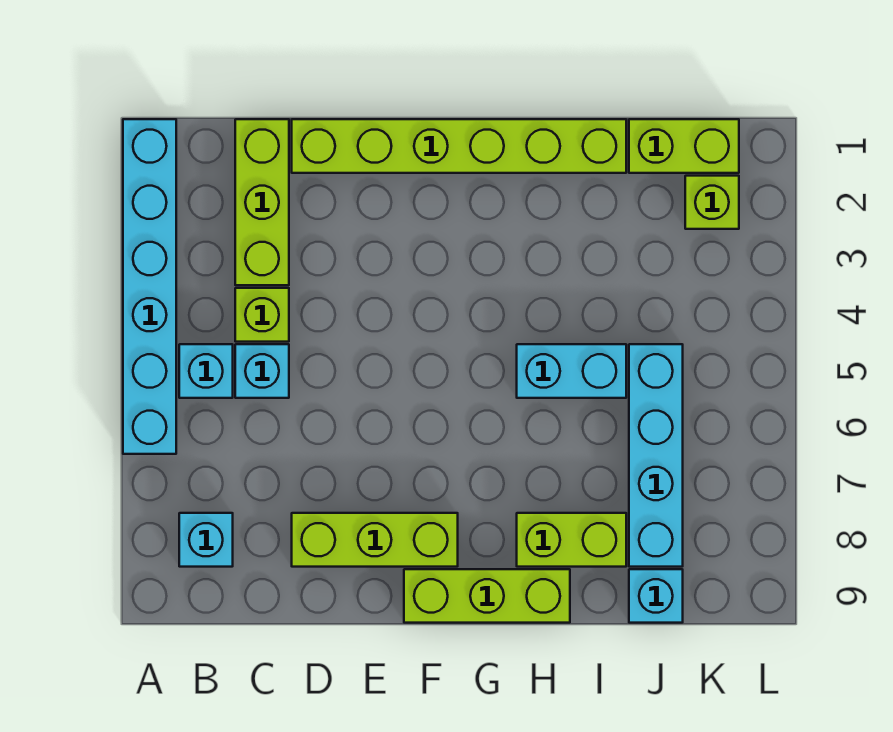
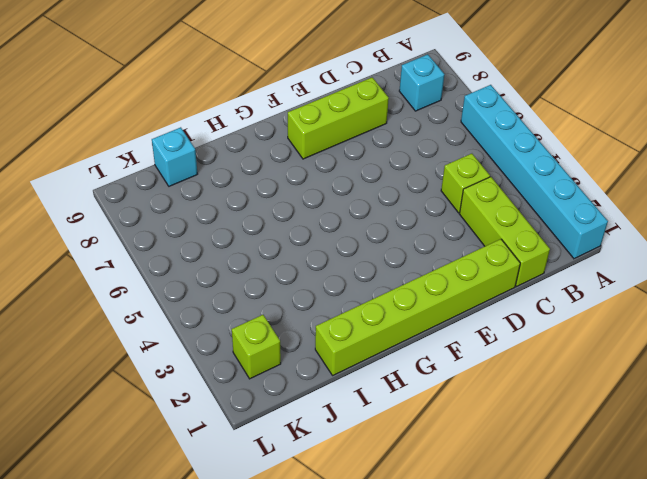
none -> cyan brick B5 level 1
none -> cyan brick C5 level 1
none -> lime brick F9:H9 level 1

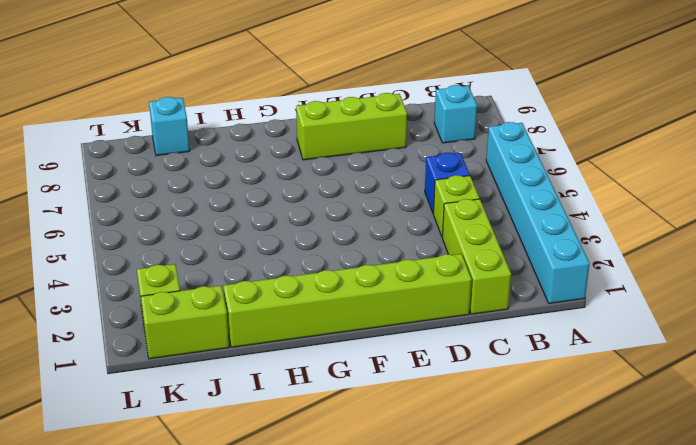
blue brick C5 level 1 -> cyan brick C5 level 1
none -> cyan brick B5 level 1
none -> lime brick F9:H9 level 1
none -> cyan brick H5:I5 level 1

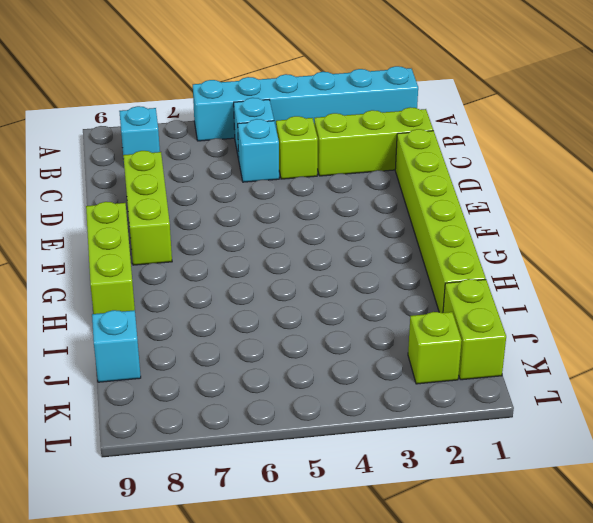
none -> cyan brick H5:I5 level 1
none -> lime brick H8:I8 level 1
none -> cyan brick J5:J8 level 1

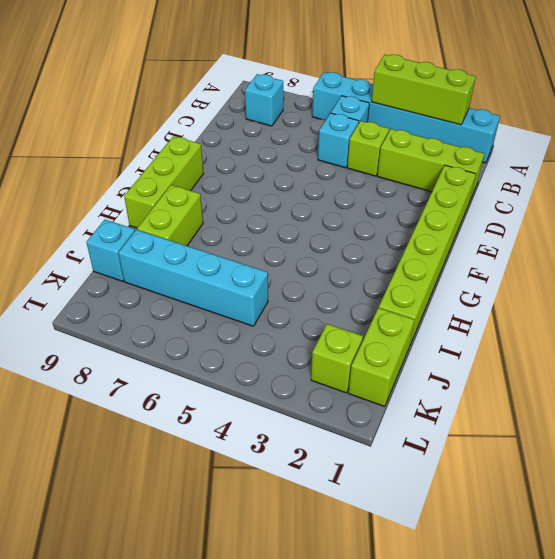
lime brick A2:A4 level 2 -> lime brick D8:F8 level 1
none -> cyan brick H5:I5 level 1

